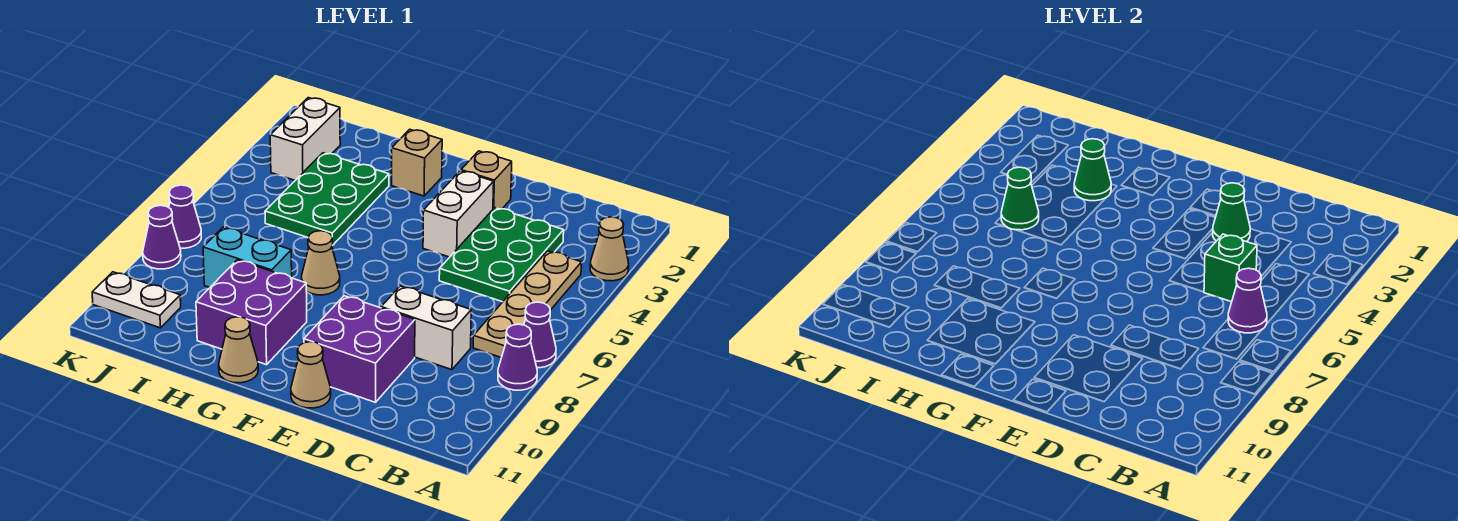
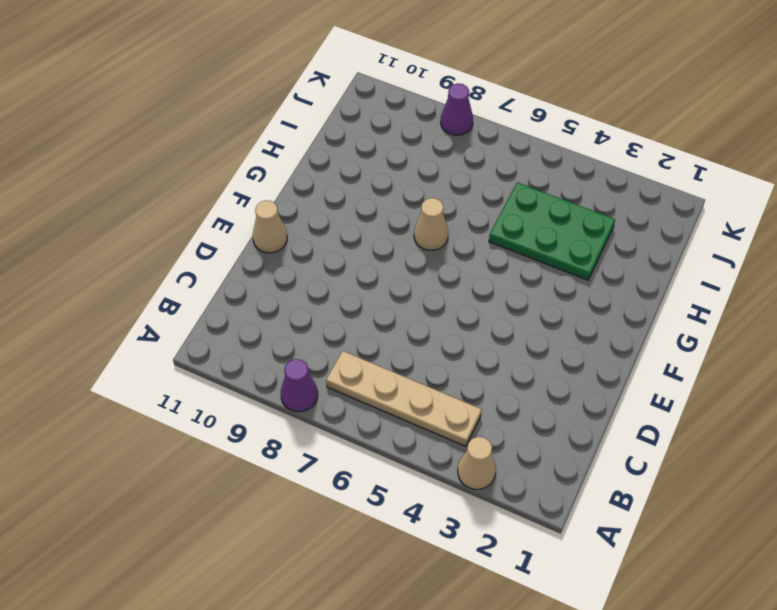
none -> purple cone A7 level 1
none -> green plate C3:D5 level 1
none -> white brick C8:D8 level 1

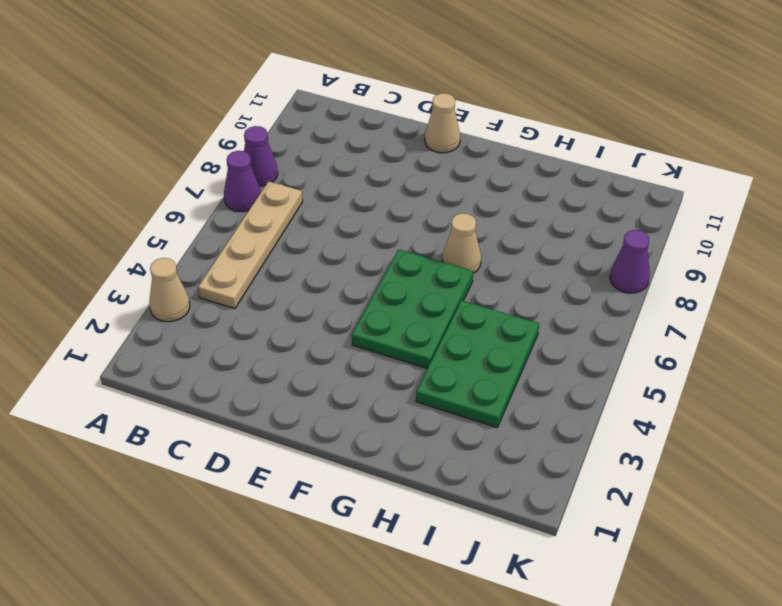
green plate F4:G6 level 1 -> green plate C3:D5 level 1
none -> white brick C8:D8 level 1
none -> purple brick D9:E10 level 1
none -> tan brick E2 level 1

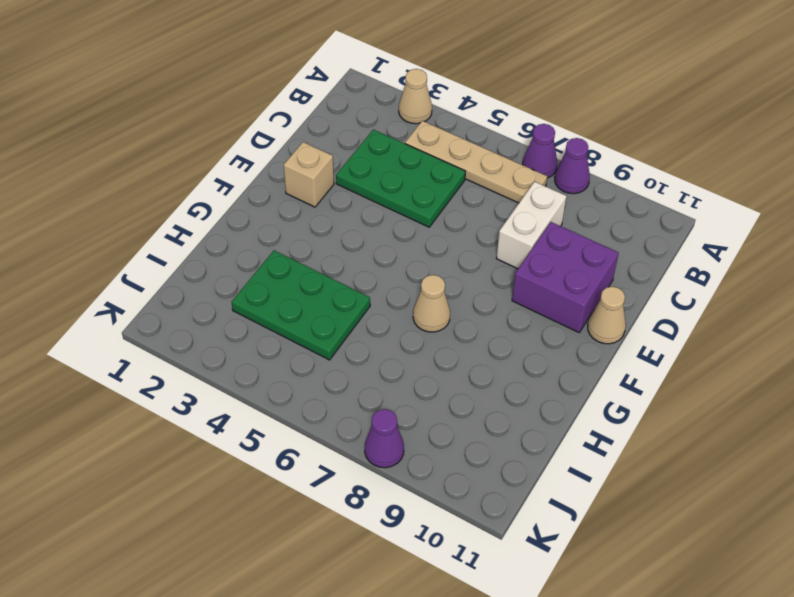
none -> white brick E3:E4 level 1
none -> tan brick G2 level 1
none -> purple brick G9:H10 level 1

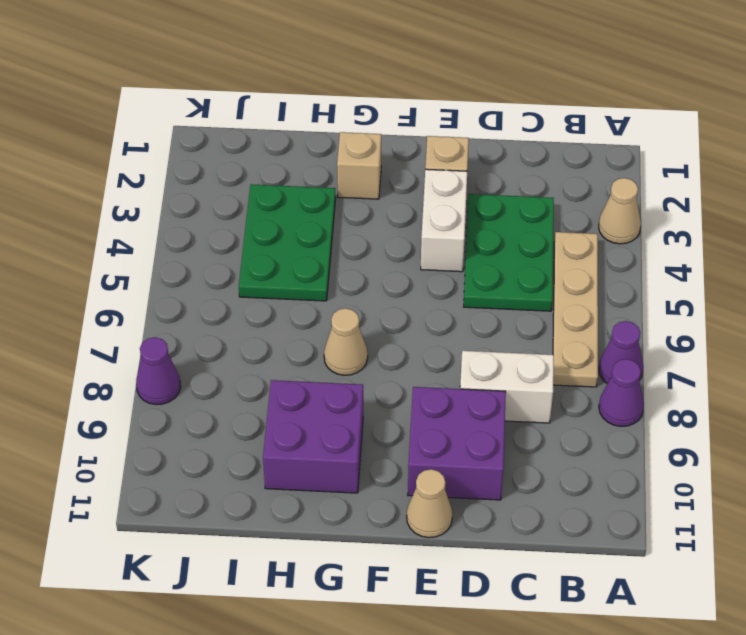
none -> tan cone G11 level 1
none -> cyan brick H8:I8 level 1
none -> white brick J2:J3 level 1

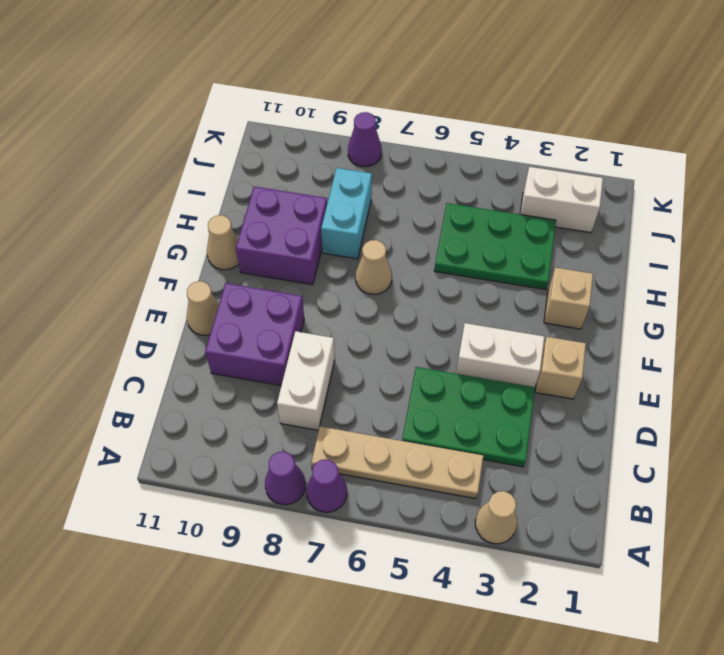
none -> white plate J10:K10 level 1
none -> purple cone K7 level 1
none -> purple cone B6 level 2

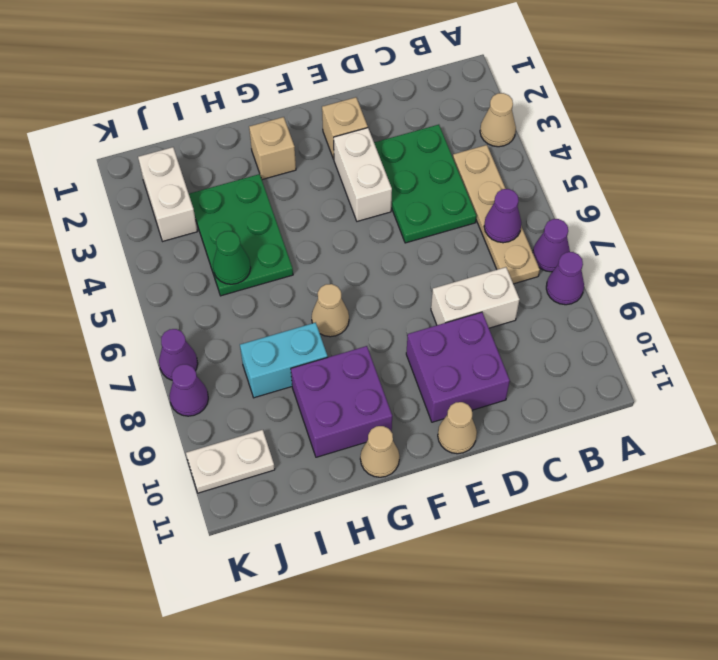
none -> green brick C5 level 2
none -> green cone D3 level 2
none -> green cone H3 level 2

